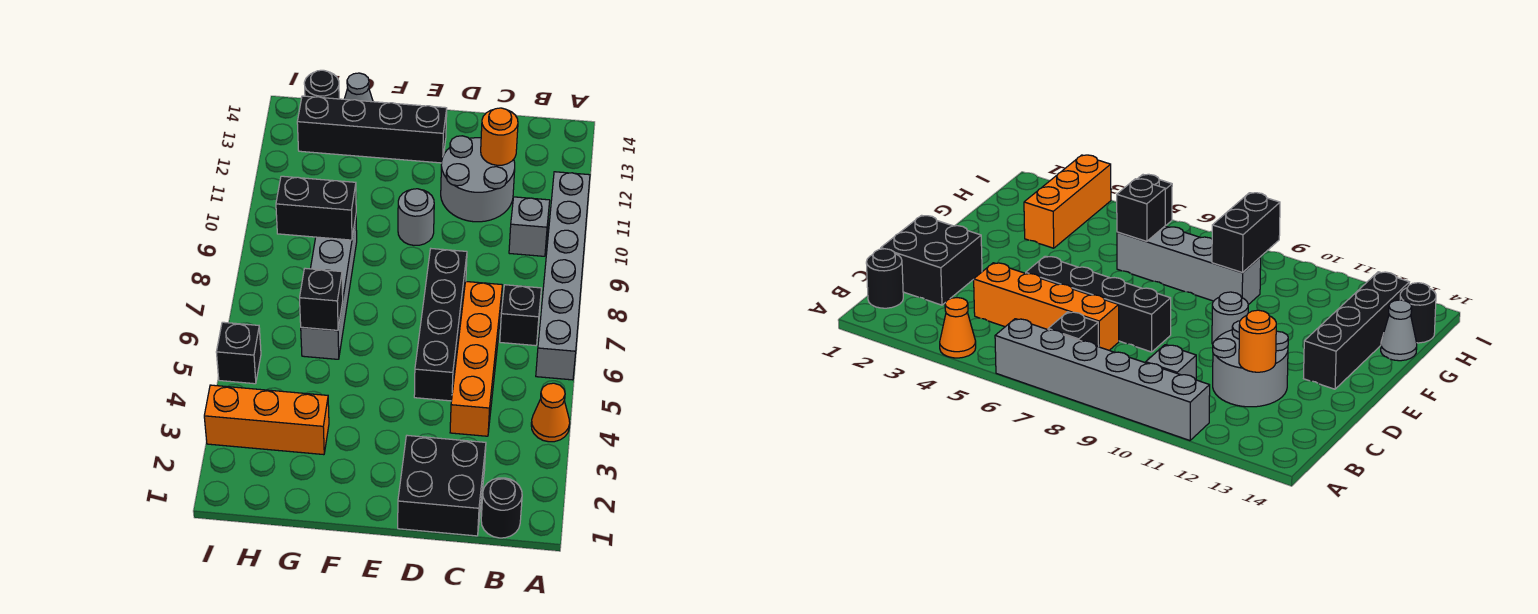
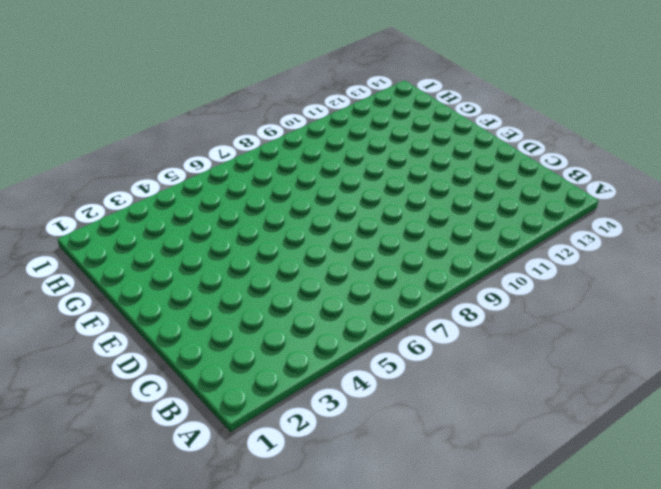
none -> orange cone A4 level 1
none -> grey brick A6:A11 level 1
none -> black round brick B1 level 1

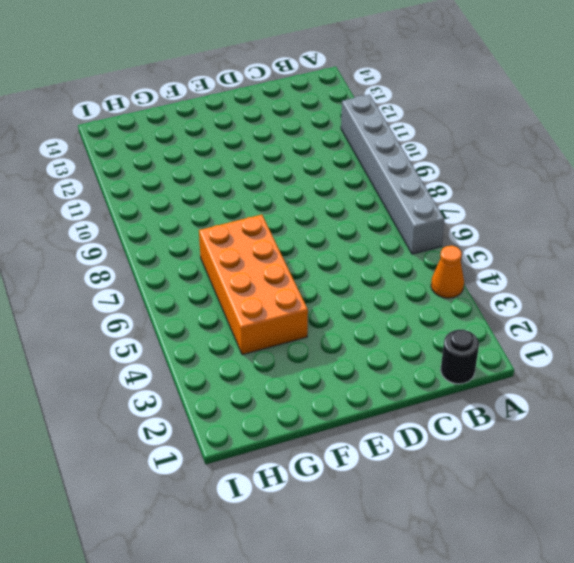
orange brick F4:G7 level 1 -> grey brick G6:G9 level 1
none -> black brick B7 level 1
none -> grey brick B10 level 1
none -> black brick C1:D2 level 1

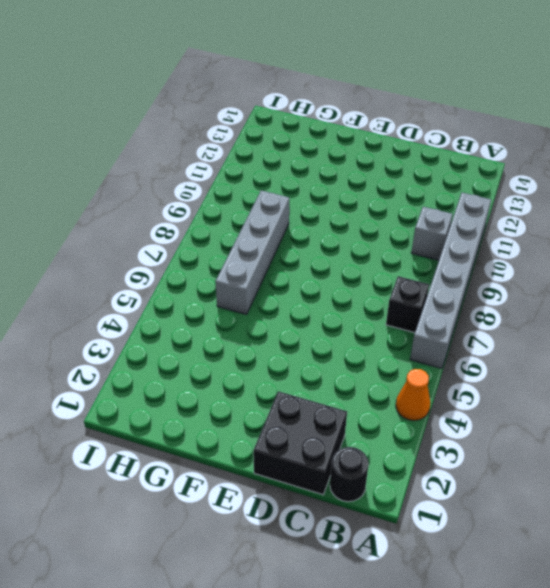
none -> orange brick C4:C7 level 1
none -> grey round brick C11:D12 level 1
none -> black brick D5:D8 level 1

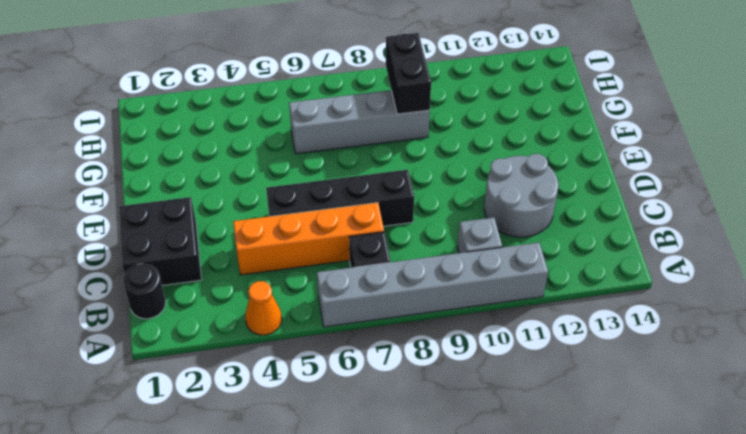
none -> grey round brick E10 level 1
none -> black brick E13:H13 level 1
none -> orange brick G3:I3 level 1

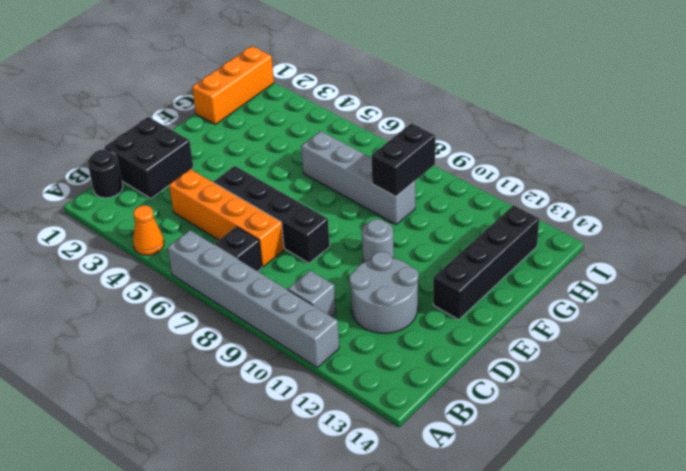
orange brick G1:I1 level 1 -> orange brick G3:I3 level 1
none -> grey cone G14 level 1
none -> black round brick H14 level 1
none -> black brick I5 level 1

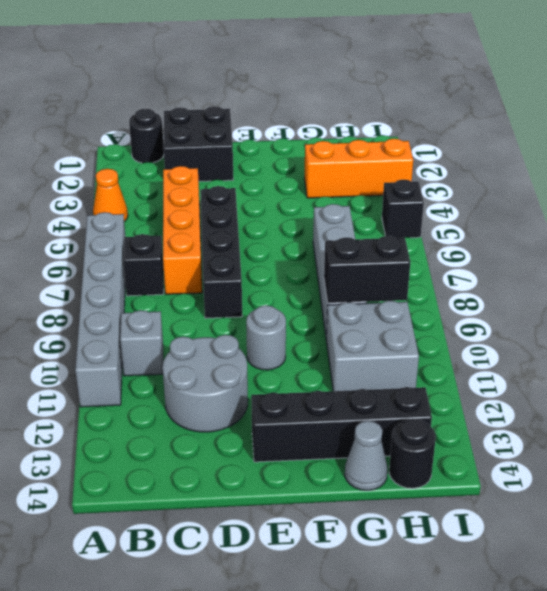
grey brick G10:H11 level 1 -> none
none -> orange round brick C12 level 2
none -> black brick G6 level 2

